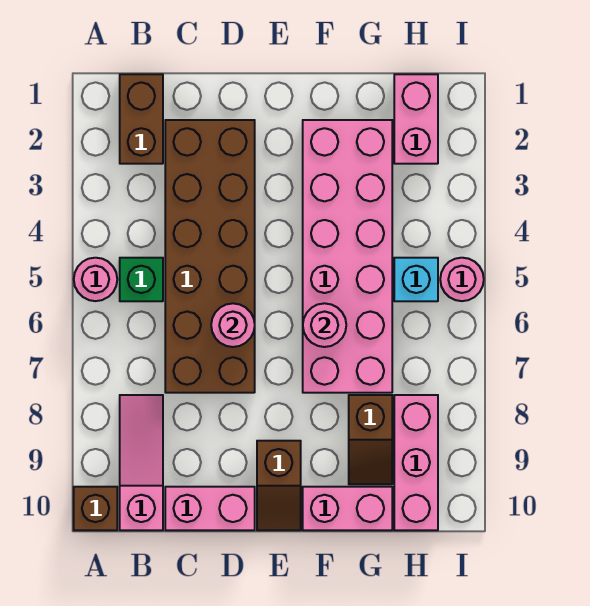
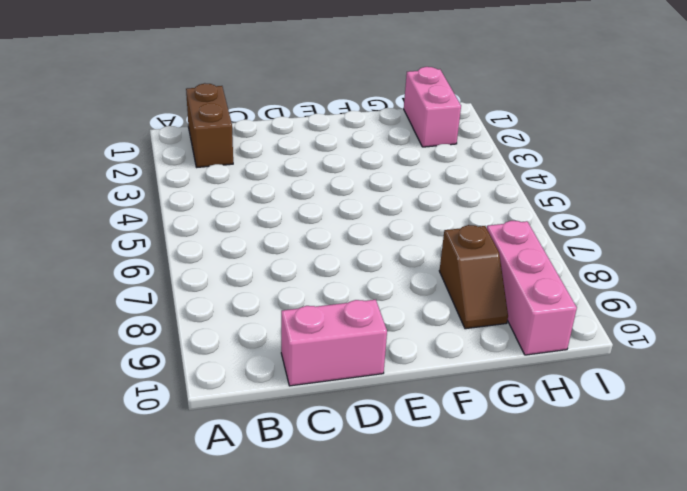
none -> pink round brick A5 level 1
none -> brown brick A10 level 1
none -> green brick B5 level 1

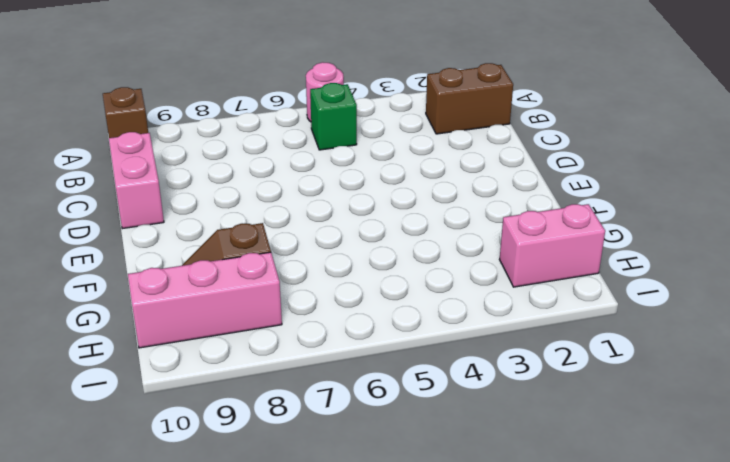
none -> pink slope B8:B10 level 1 top 10
none -> brown brick C2:D7 level 1
none -> brown slope E9:E10 level 1 top 9

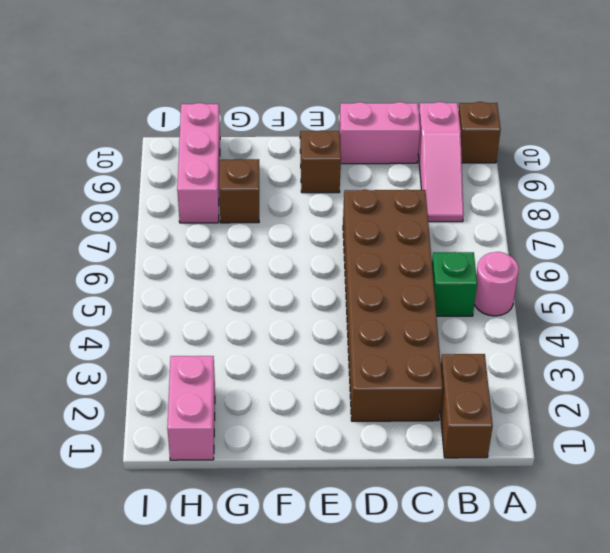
none -> pink brick F2:G7 level 1
none -> pink brick F10:G10 level 1
none -> cyan brick H5 level 1

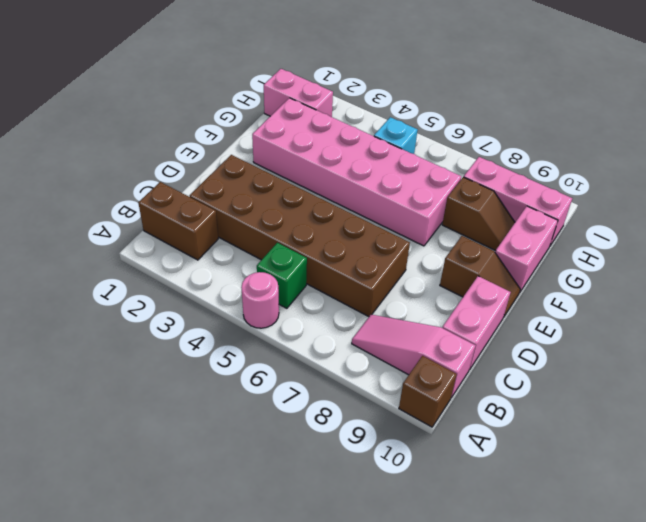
none -> pink round brick I5 level 1
none -> pink round brick D6 level 2
none -> pink round brick F6 level 2

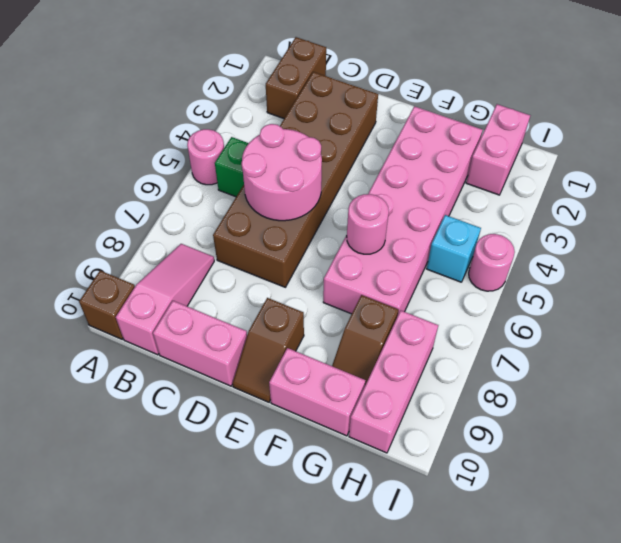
pink round brick C5:D6 level 2 -> pink round brick D6 level 2

